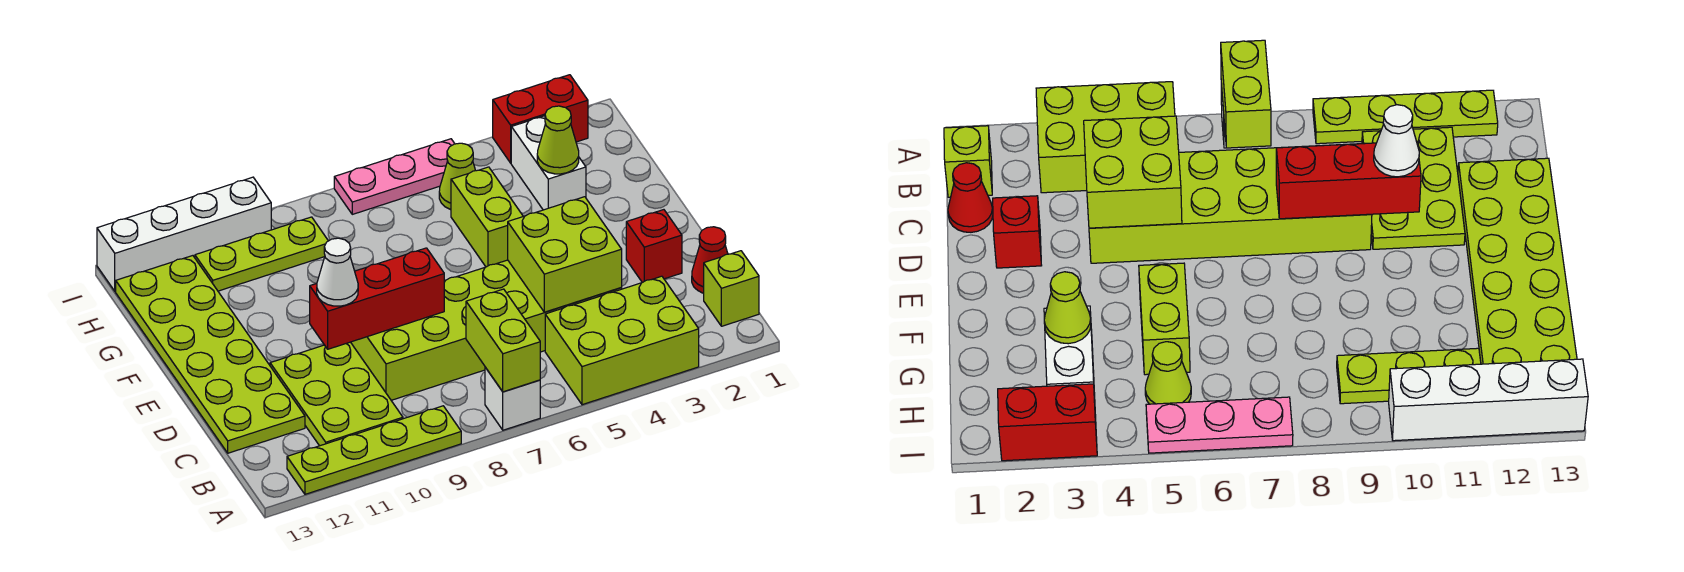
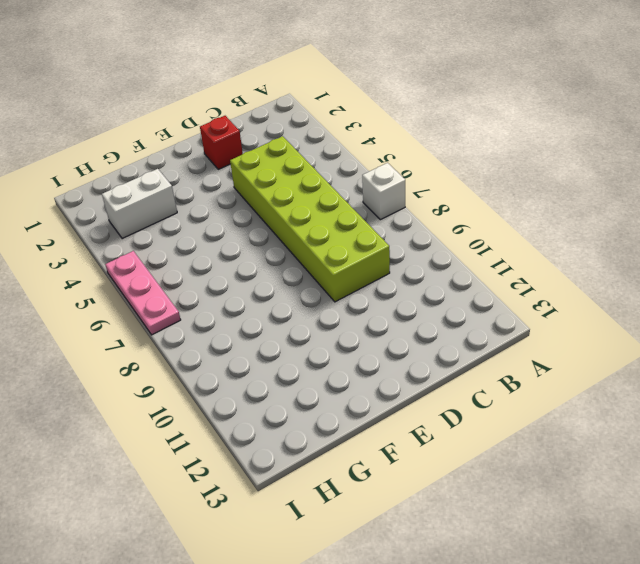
none -> lime brick A3:B5 level 1
none -> lime plate A9:A12 level 1
none -> lime brick B1 level 1

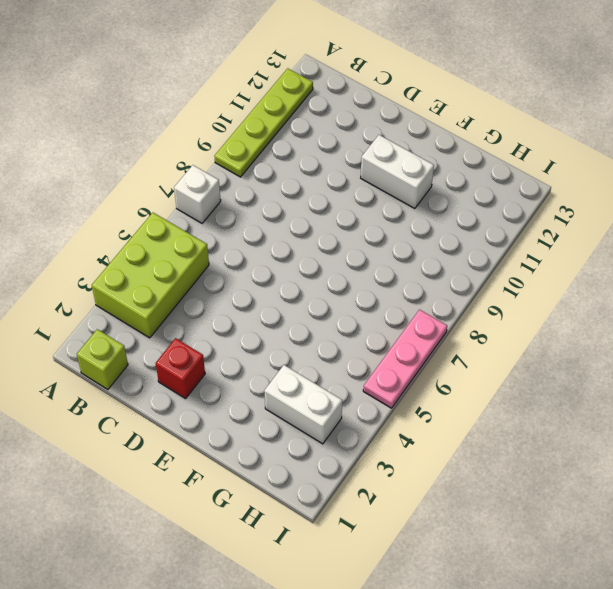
white brick E11:F11 level 1 -> none
none -> lime plate B10:D11 level 1
none -> red cone C1 level 1
none -> lime brick C4:D9 level 1

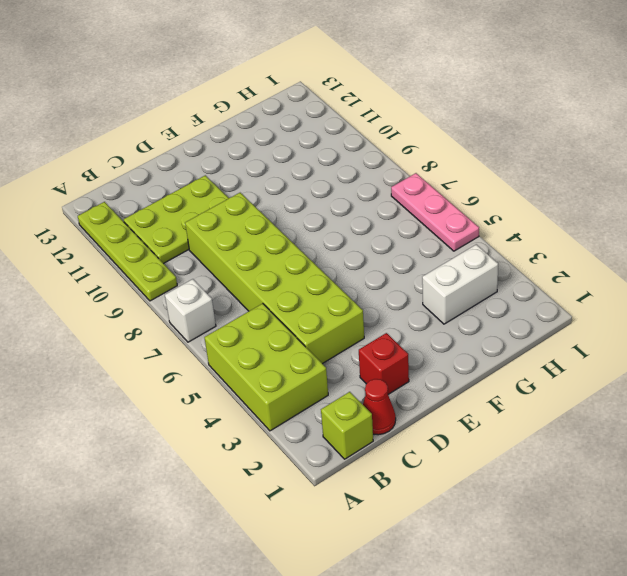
none -> lime plate C12:H13 level 1
none -> lime brick F5:G5 level 1
none -> lime cone H5 level 1

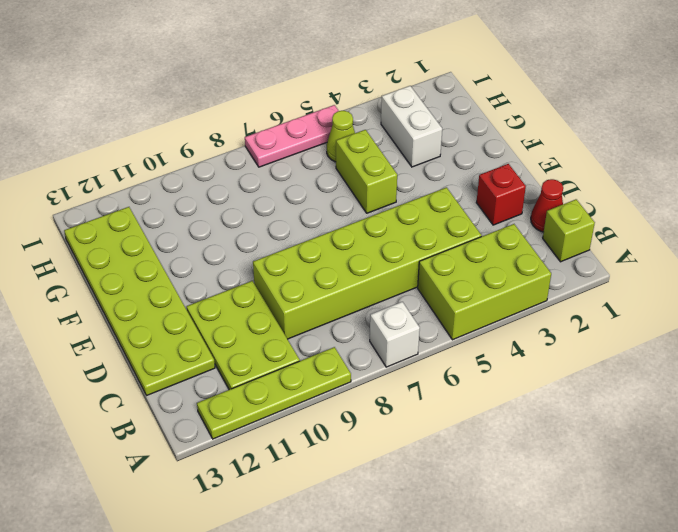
none -> lime plate H9:H11 level 1
none -> red brick I2:I3 level 1
none -> white brick I10:I13 level 1

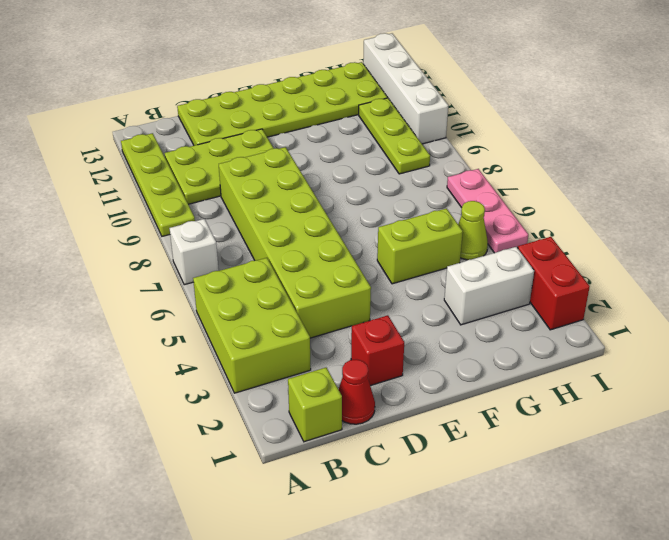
none -> lime brick A7:B7 level 2
none -> lime brick C4:D5 level 2
none -> red brick D8:D10 level 2

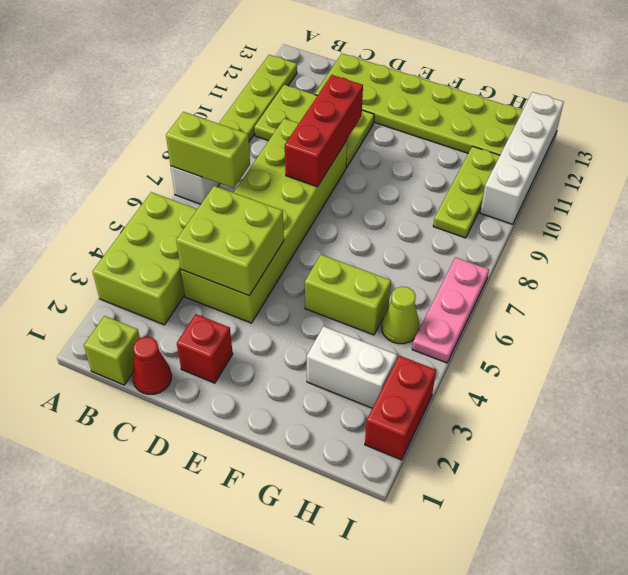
none -> lime cone G3 level 2
none -> white cone D10 level 3

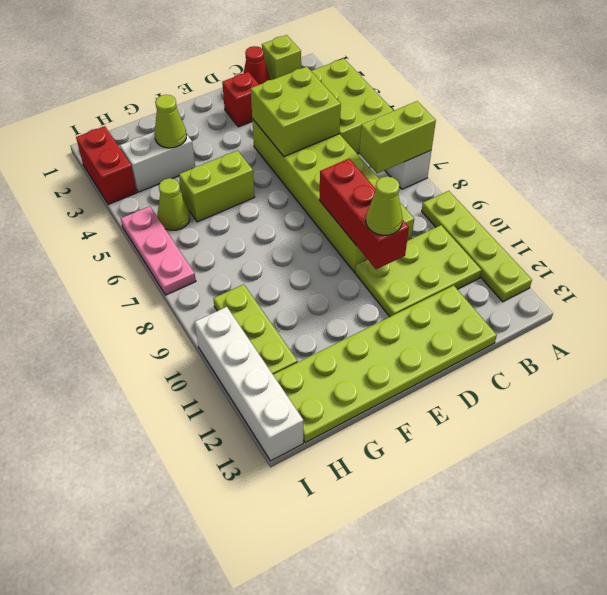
lime cone D10 level 3 -> white cone D10 level 3

